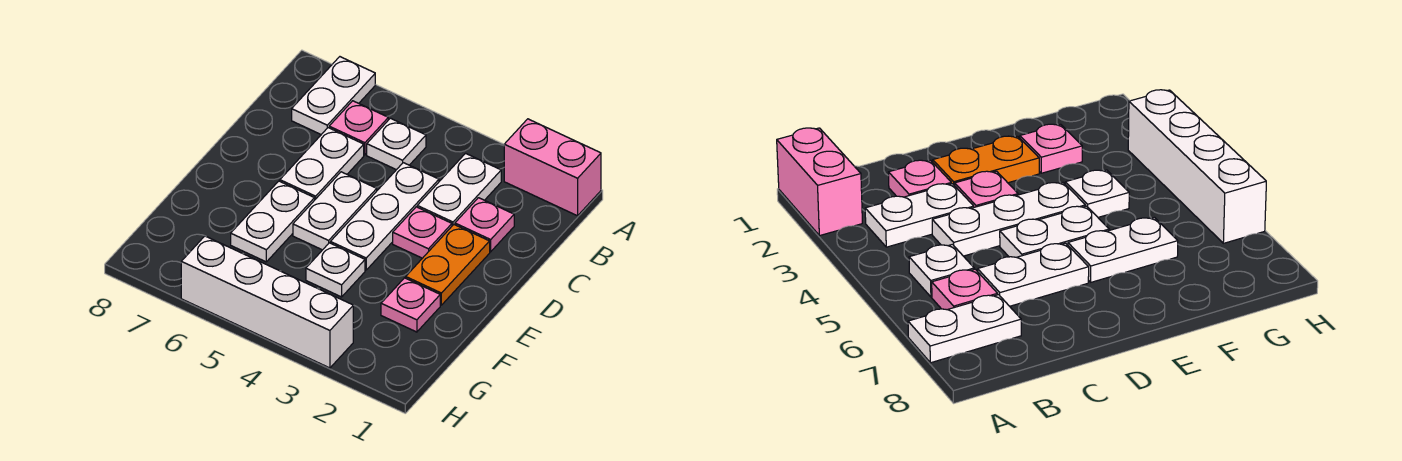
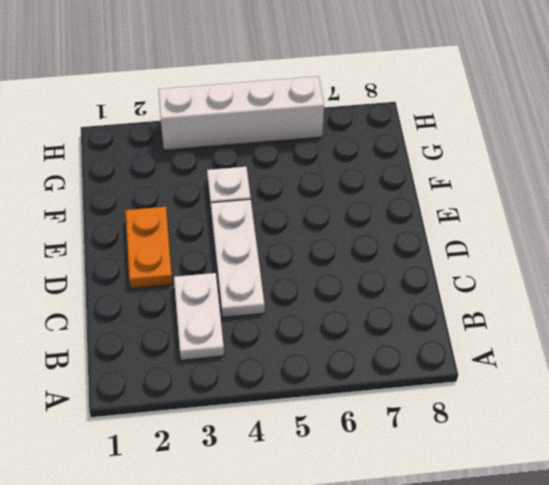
none -> pink brick A1:A2 level 1
none -> white plate A7:B7 level 1
none -> white plate B5 level 1

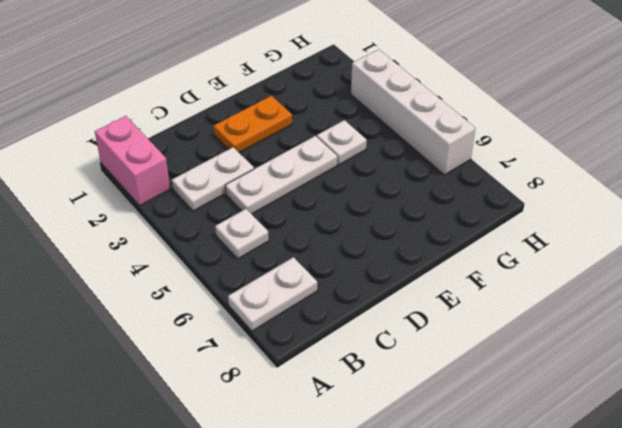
none -> pink plate B6 level 1
none -> pink plate C2 level 1
none -> white plate C6:D6 level 1

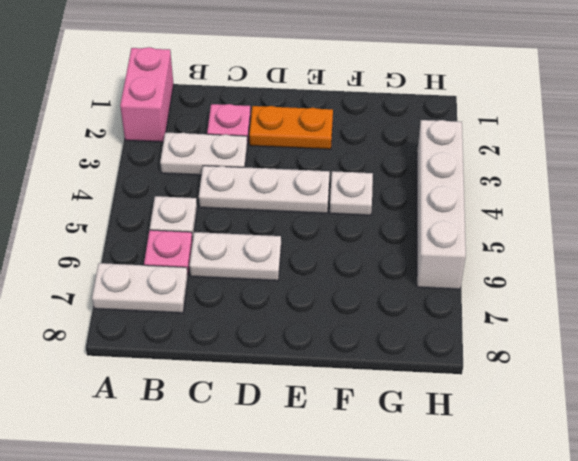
none -> pink plate D3 level 1
none -> white plate D5:E5 level 1
none -> white plate E6:F6 level 1

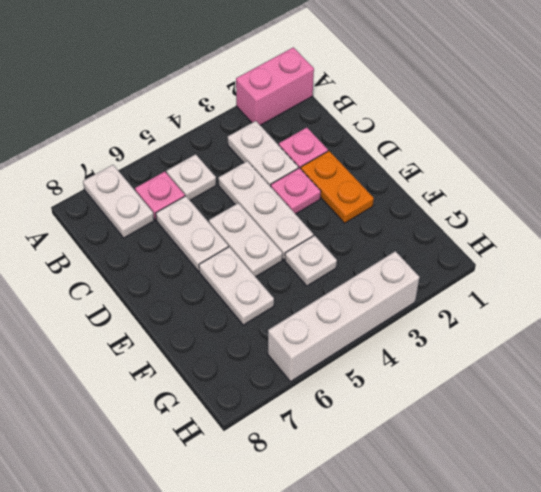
none -> pink plate F2 level 1

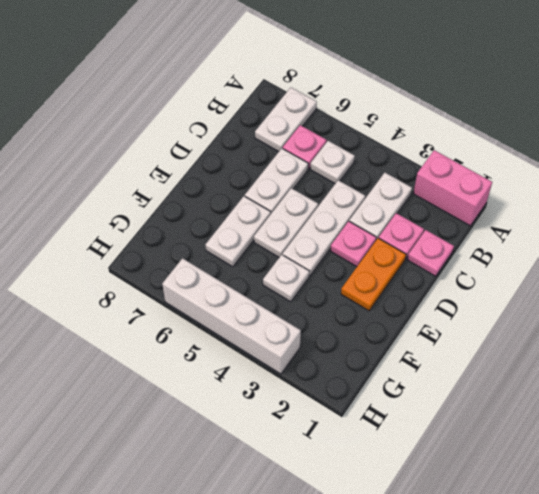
pink plate C1 level 1 -> pink plate F2 level 1

